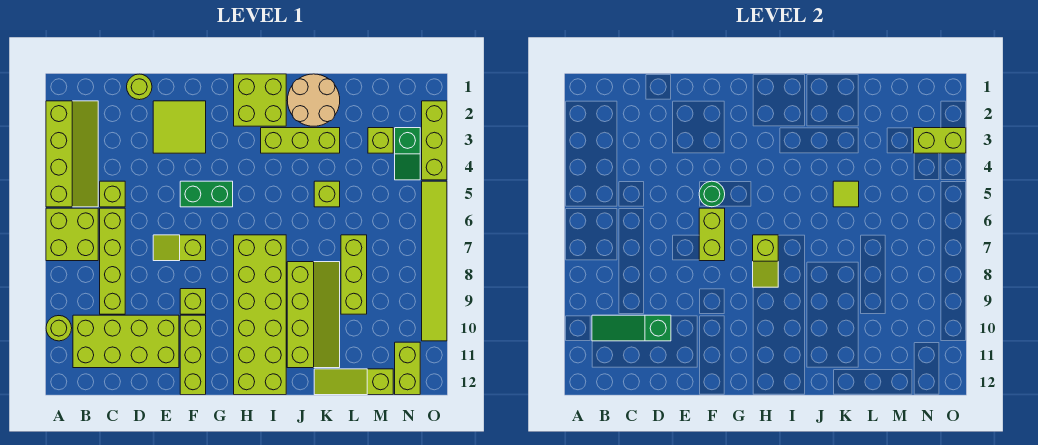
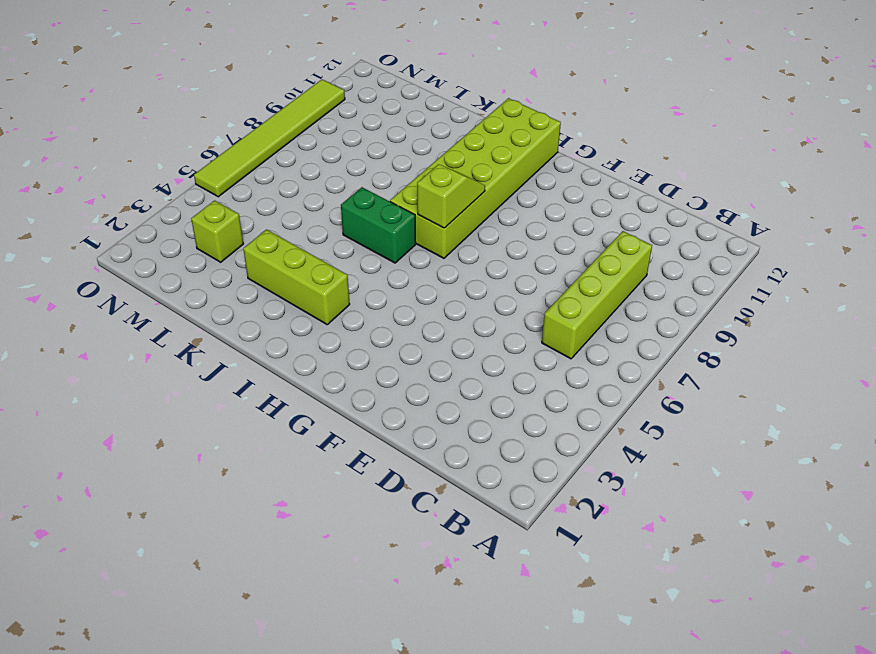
green brick I6:J6 level 1 -> green brick F5:G5 level 1
none -> lime slope A2:B5 level 1 top A
none -> lime brick A6:B7 level 1
none -> lime round brick A10 level 1
none -> lime brick B10:E11 level 1

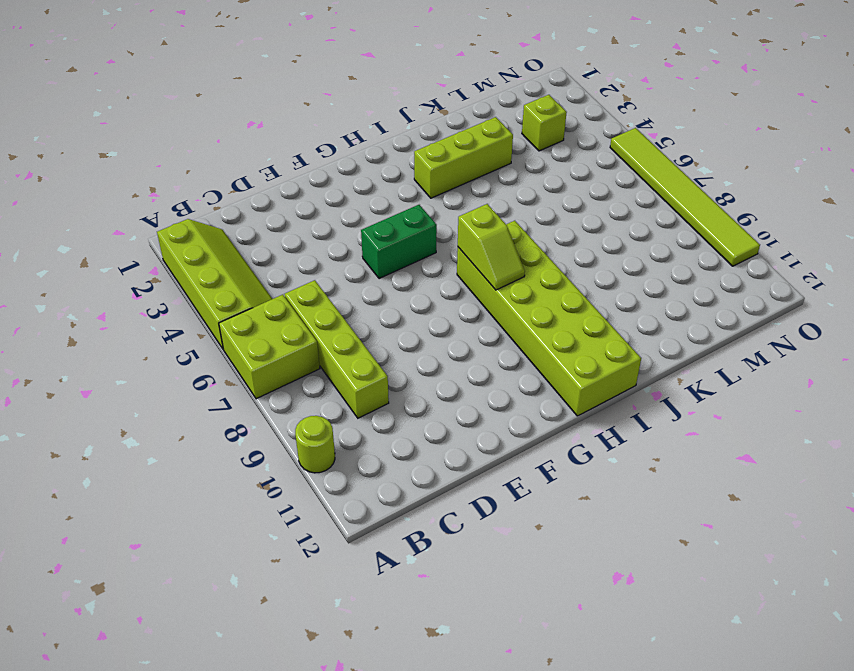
none -> lime brick B10:E11 level 1
none -> lime brick C5 level 1
none -> lime round brick D1 level 1
none -> lime tile E2:F3 level 1

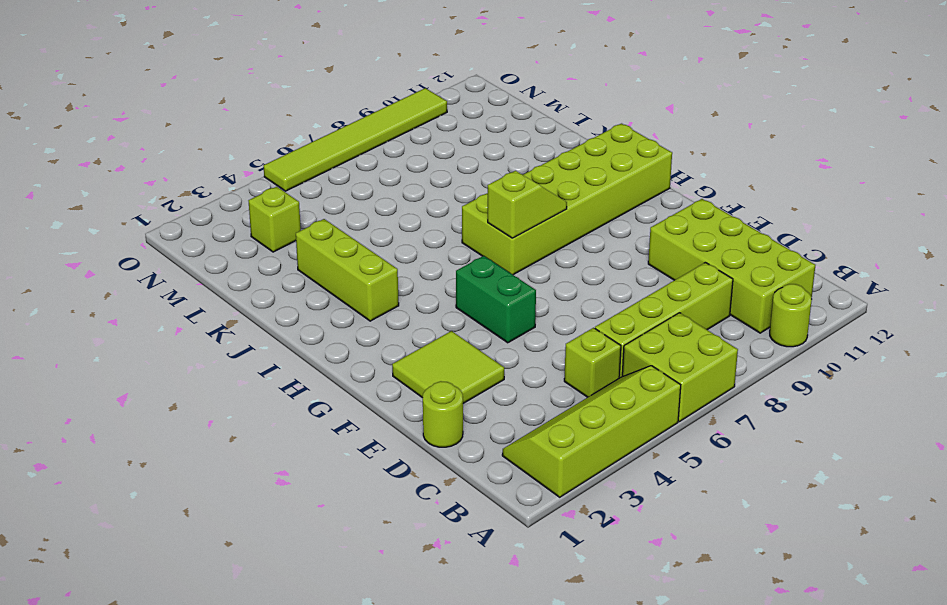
none -> lime slope E7:F7 level 1 top F
none -> lime brick F9 level 1
none -> lime brick F10:F12 level 1
none -> lime brick H1:I2 level 1

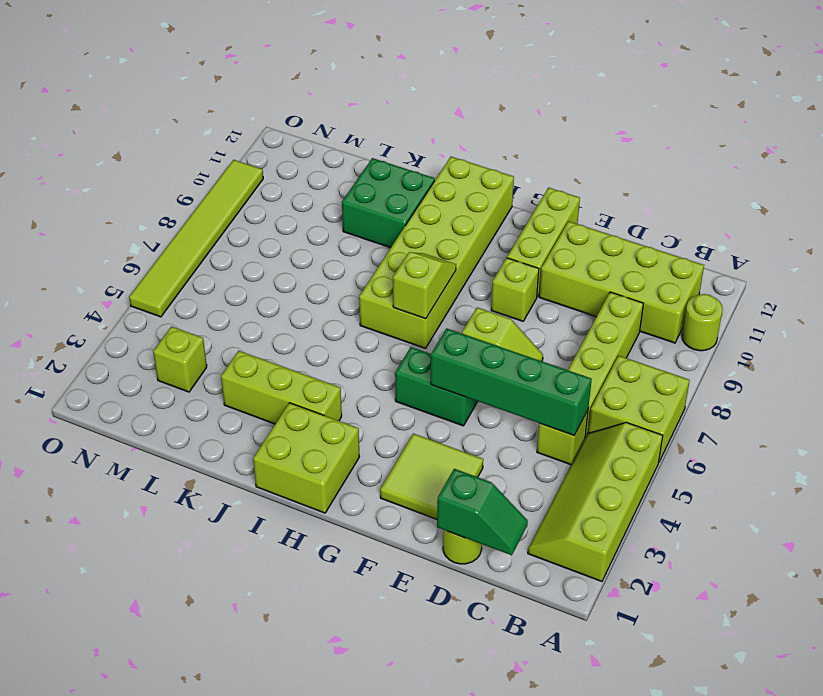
green slope C1:D1 level 2 top D -> green slope N3:N4 level 1 top 3
green brick C5:F5 level 2 -> green round brick F5 level 2
green brick J10:K11 level 1 -> lime slope J8:K11 level 1 top J
none -> tan round brick J1:K2 level 1
none -> lime brick K5 level 1
none -> lime slope K12:M12 level 1 top M
none -> lime brick L7:L9 level 1

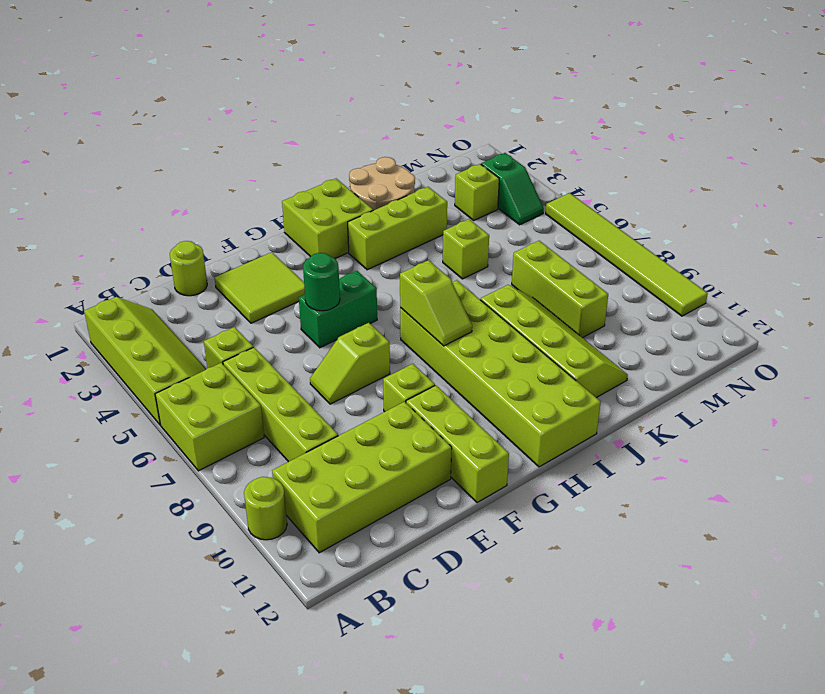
none -> lime slope K12:M12 level 1 top M
none -> lime brick N11:N12 level 1
none -> lime brick O2:O4 level 1
none -> green slope B10:D10 level 2 top D

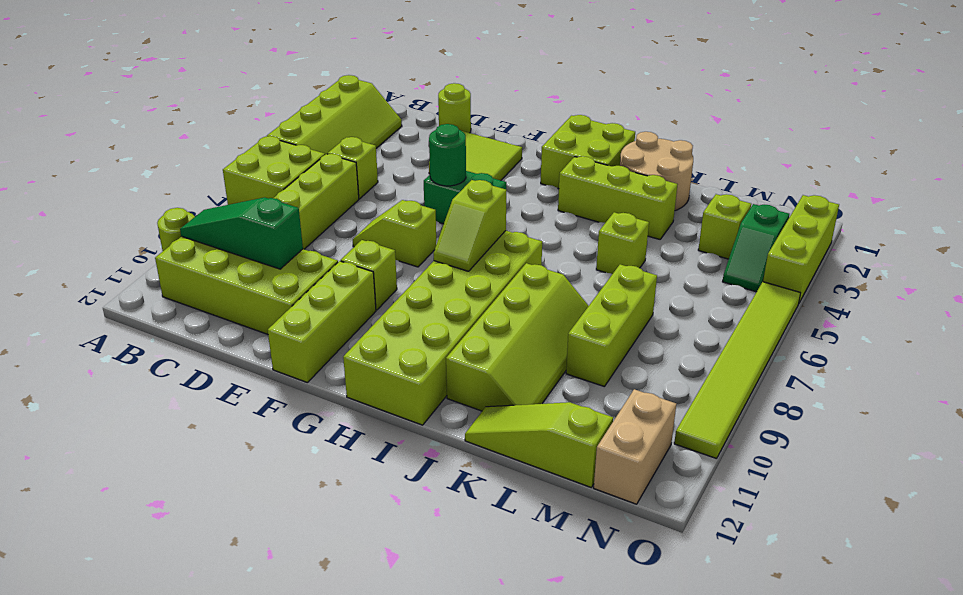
tan brick N11:N12 level 1 -> lime brick N11:N12 level 1
none -> lime brick F6:F7 level 2
none -> lime tile K5 level 2
none -> lime brick N3:O3 level 2

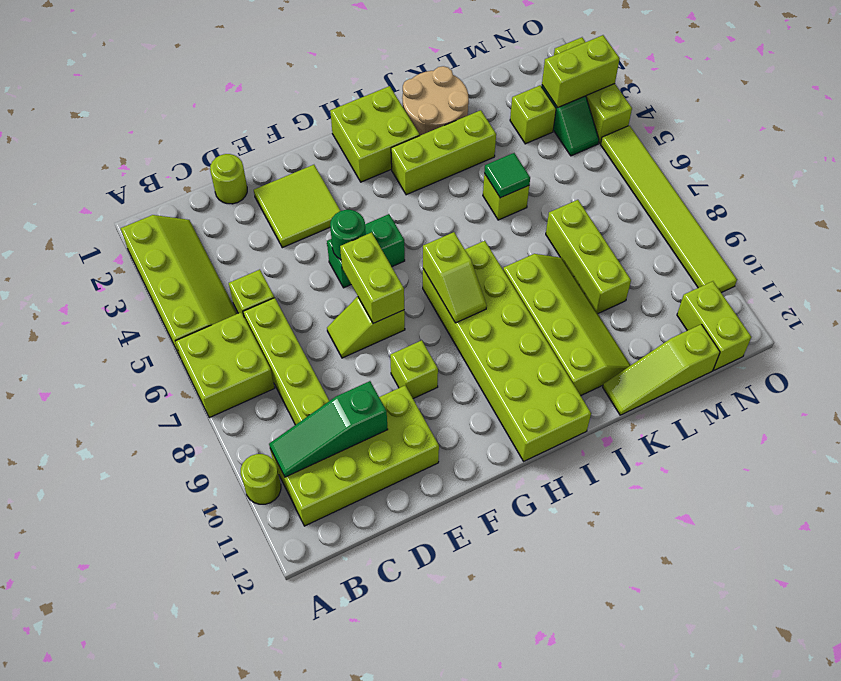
green tile K5 level 2 -> lime tile K5 level 2
none -> lime brick F10:F12 level 1

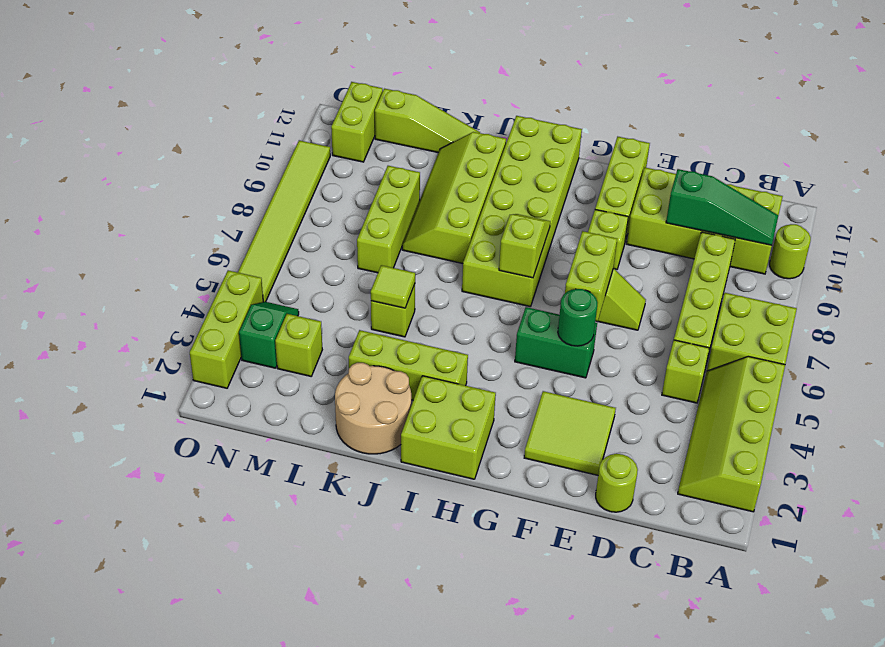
none -> lime brick N3:O3 level 2

